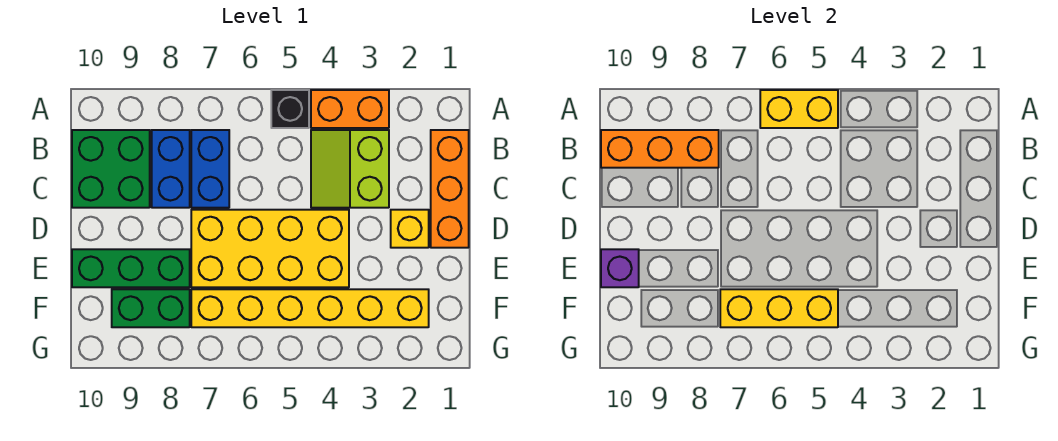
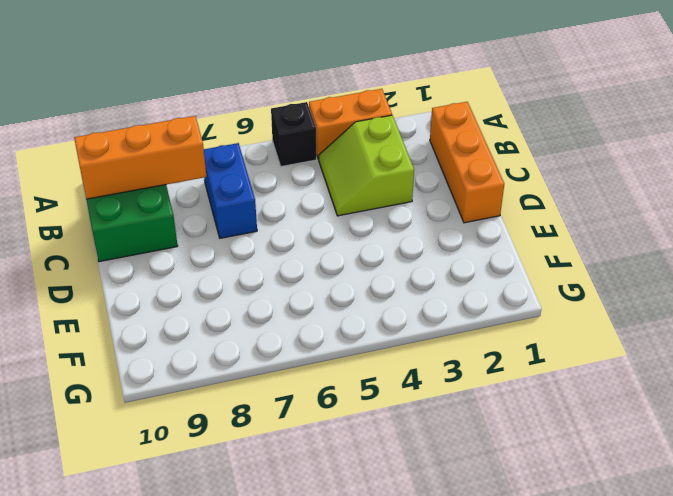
none -> blue brick B8:C8 level 1
none -> yellow brick D2 level 1
none -> yellow brick D4:E7 level 1

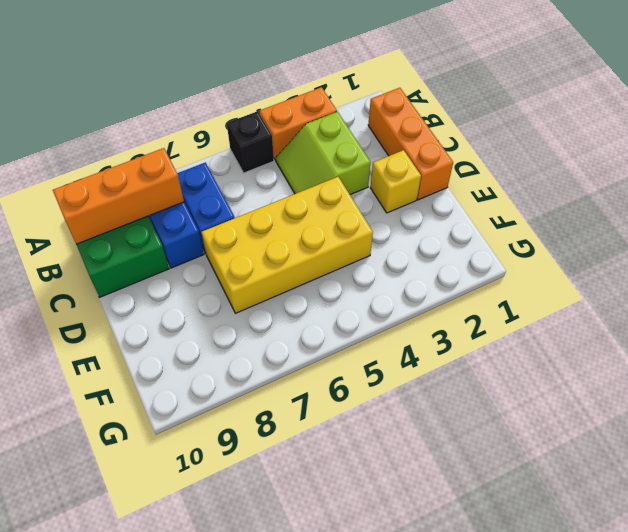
none -> green brick E8:E10 level 1
none -> yellow brick F2:F7 level 1
none -> green brick F8:F9 level 1

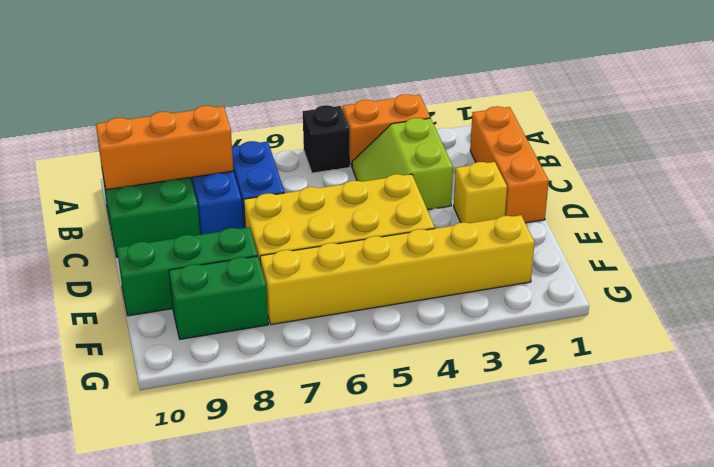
none -> yellow brick A5:A6 level 2
none -> purple brick E10 level 2
none -> yellow brick F5:F7 level 2

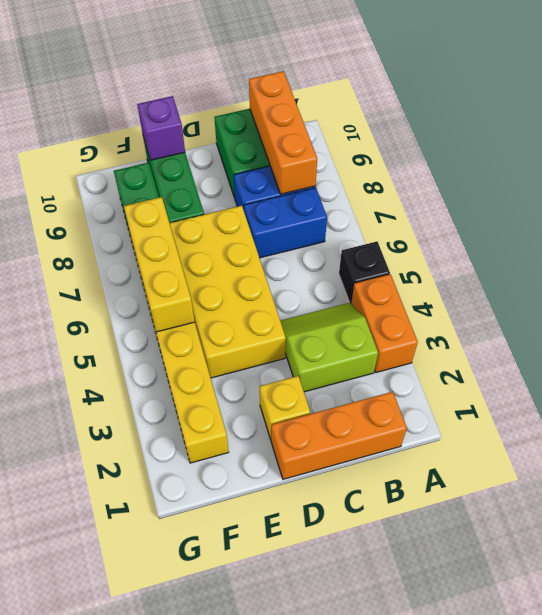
none -> yellow brick A5:A6 level 2

